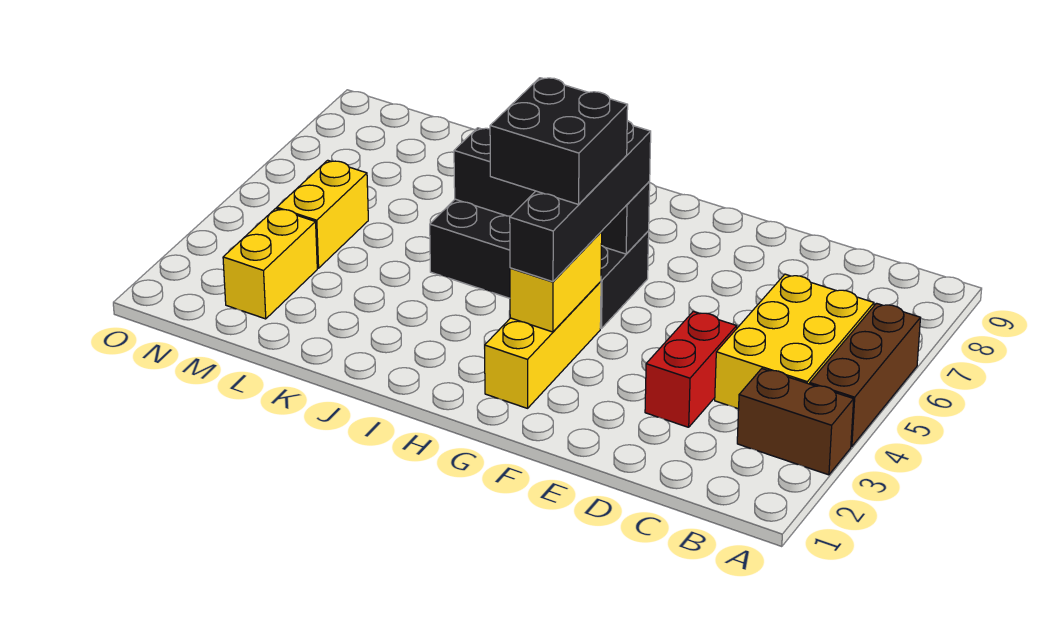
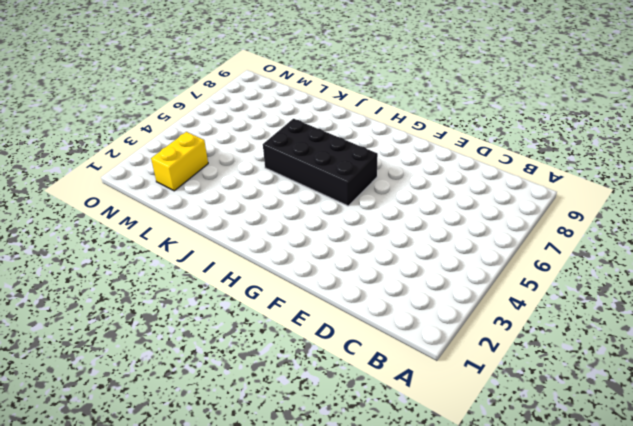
none -> brown brick A3:B3 level 1
none -> brown brick A4:A6 level 1
none -> yellow brick B4:C6 level 1

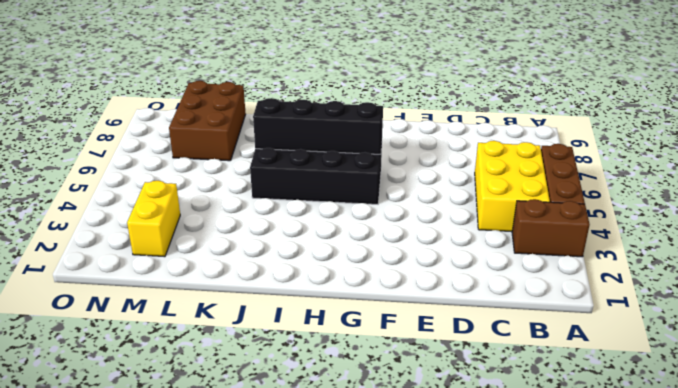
brown brick L7:M9 level 1 -> none
none -> red brick D3:D4 level 1
none -> yellow brick G2:G4 level 1
none -> yellow brick M4:M5 level 1

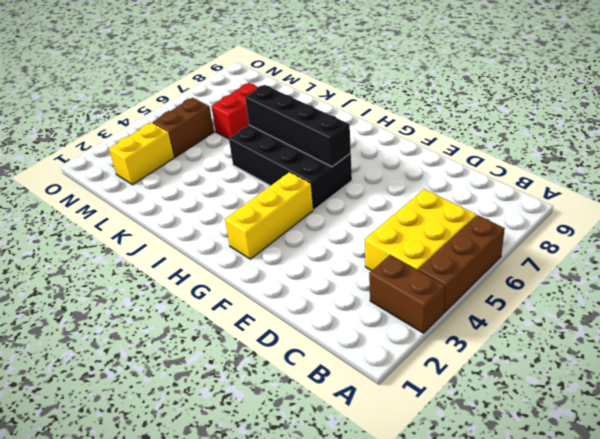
red brick L6:L7 level 1 -> red brick D3:D4 level 1
brown brick M4:M5 level 1 -> yellow brick M4:M5 level 1
none -> yellow brick G3:G4 level 2
none -> black brick G3:G6 level 3
none -> black brick G4:H5 level 4

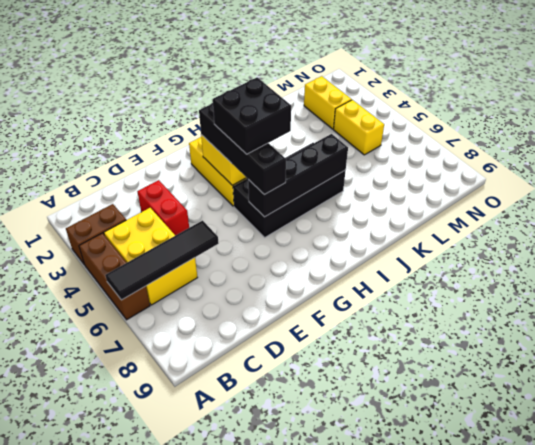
black tile A6:D6 level 2 -> none

